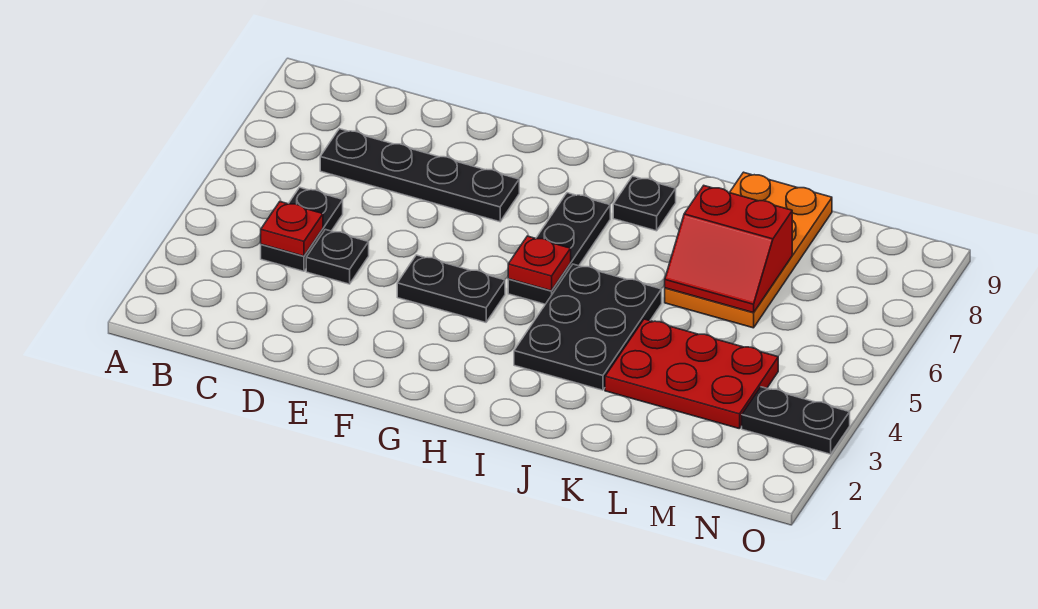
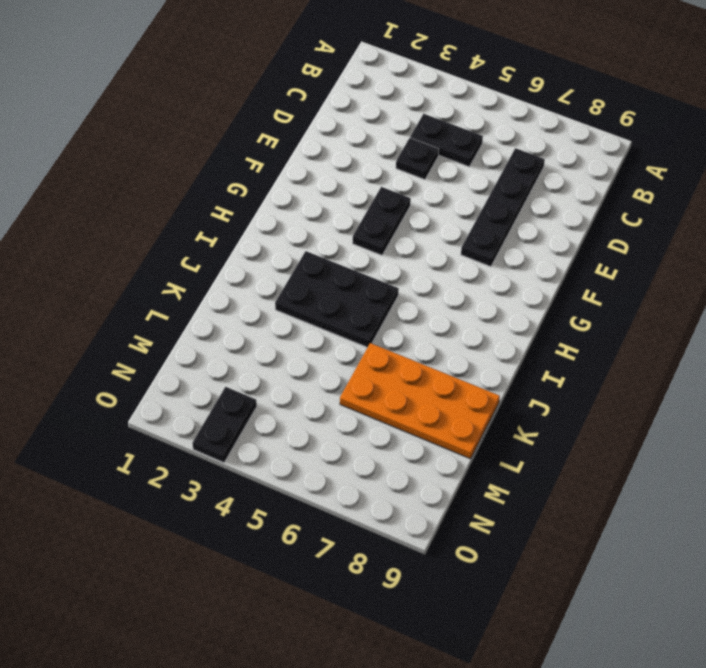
none -> black plate H5:H7 level 1
none -> black plate I8 level 1
none -> red plate K3:M4 level 1

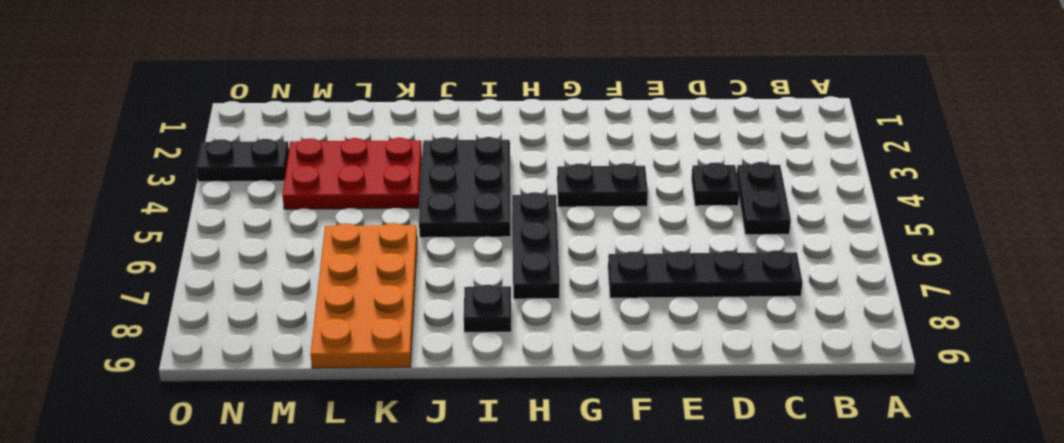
none -> red plate C4 level 2
none -> red plate H5 level 2
none -> red slope K6:L7 level 2 top 7

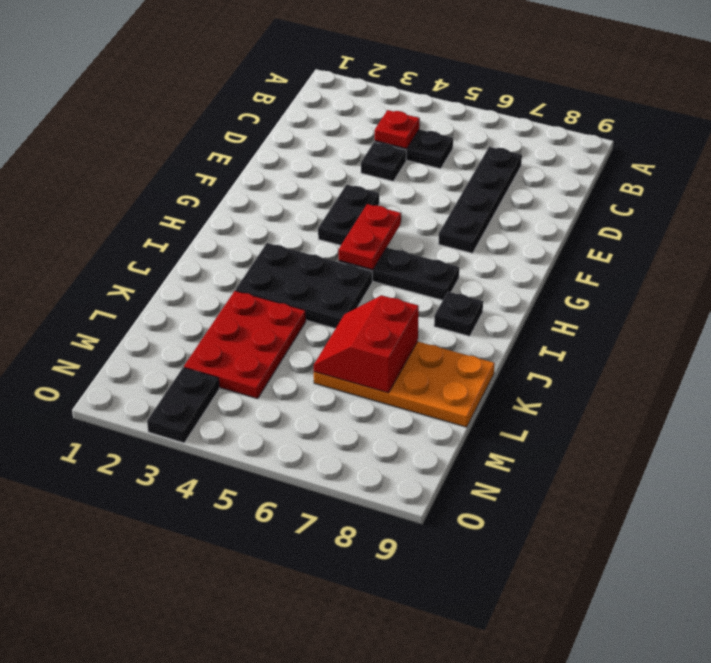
red plate G5:H5 level 2 -> red plate H5 level 2

